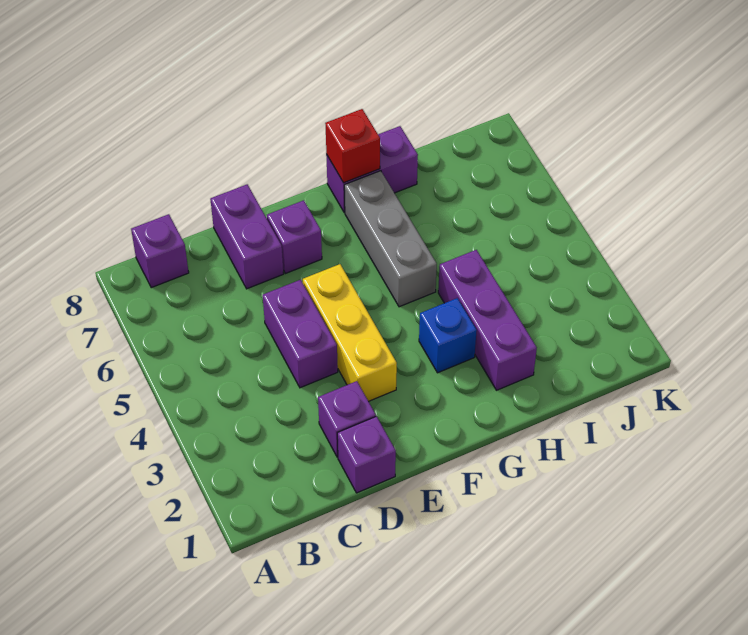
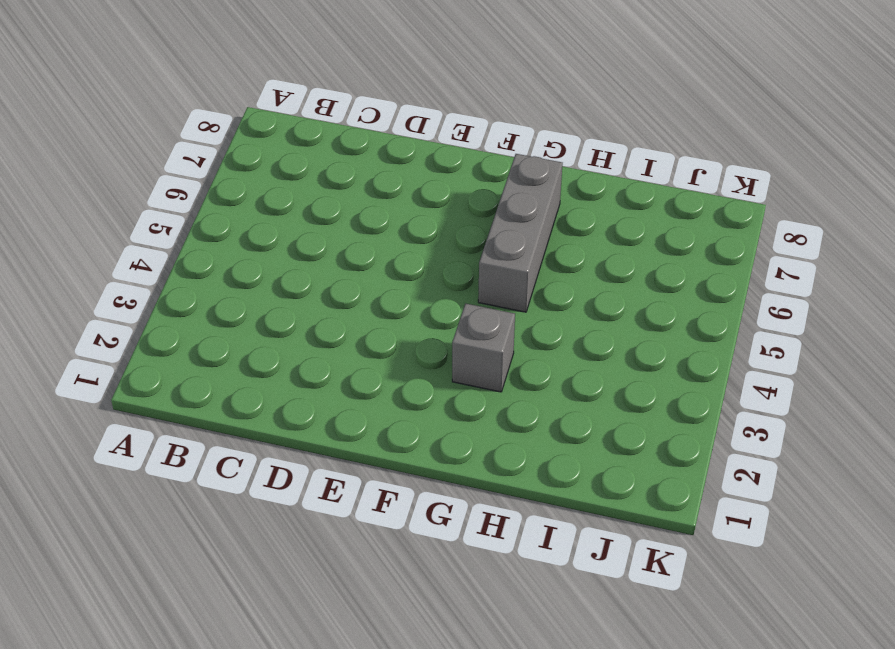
grey brick G3 level 1 -> blue brick G3 level 1
none -> purple brick B8 level 1
none -> purple brick D1 level 1
none -> purple brick D2 level 1

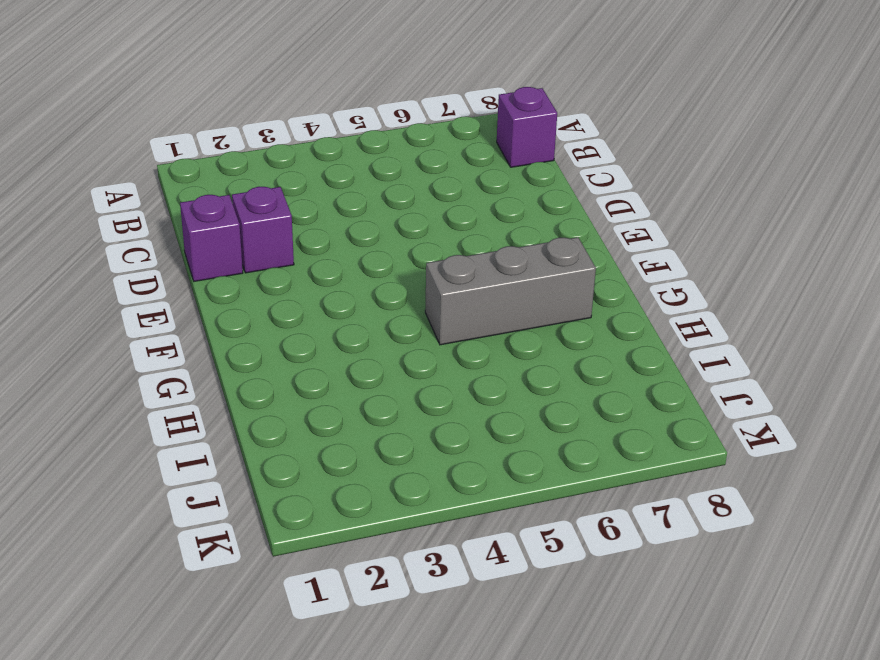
none -> purple brick D4:D5 level 1
none -> purple brick D7:D8 level 1
none -> yellow brick E3:E5 level 1

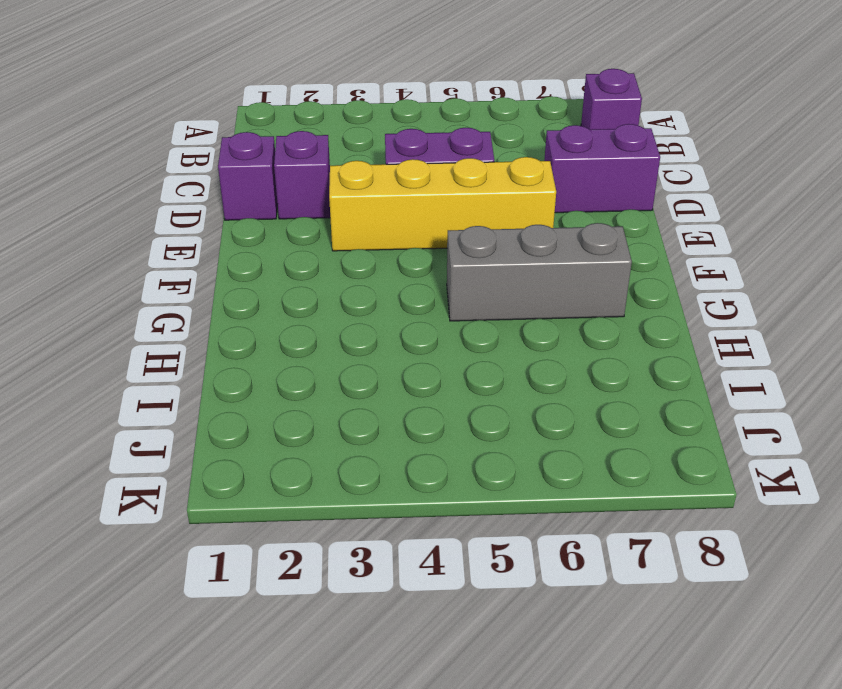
yellow brick E3:E6 level 1 -> yellow brick E3:E5 level 1
none -> purple brick E7 level 1
none -> blue brick G3 level 1
none -> purple brick G8:H8 level 1

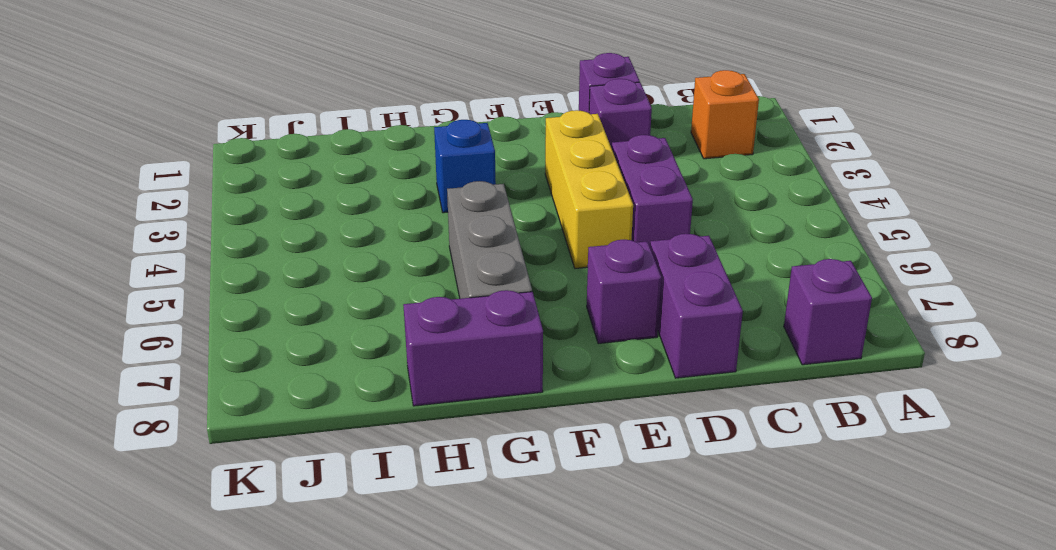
orange brick B2 level 1 -> none
none -> purple brick H2:H4 level 1
none -> red brick G8 level 2

